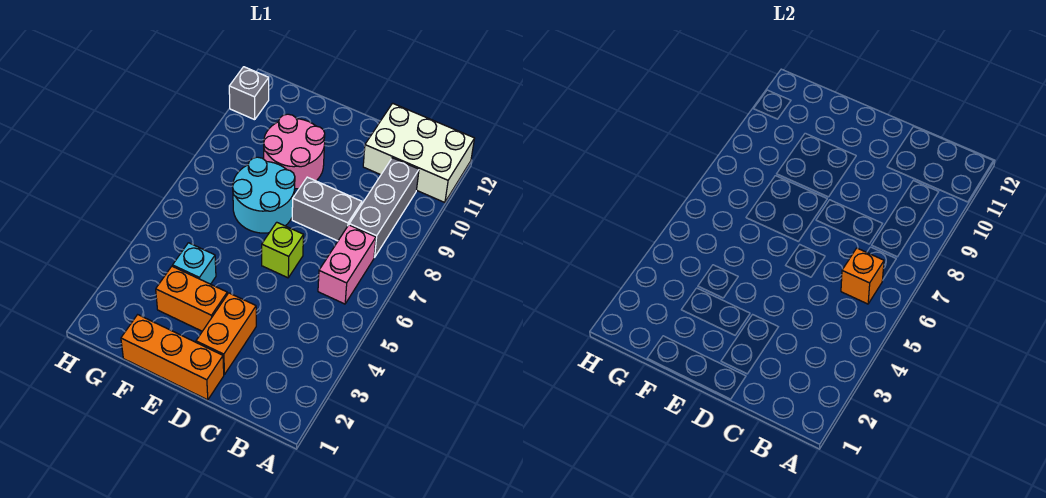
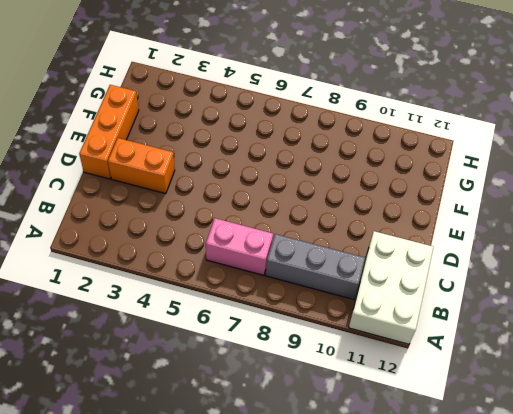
none -> grey brick C8:D8 level 1
none -> lime brick D6 level 1
none -> orange brick E3:F3 level 1

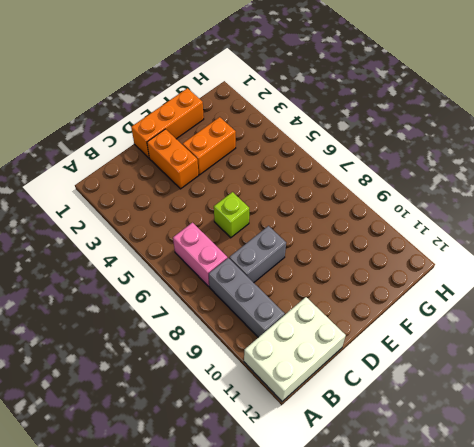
none -> cyan round brick E7:F8 level 1
none -> pink round brick E9:F10 level 1
none -> cyan brick F4 level 1

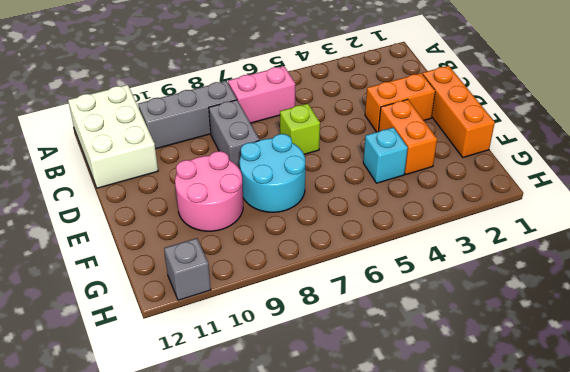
none -> orange brick B6 level 2

